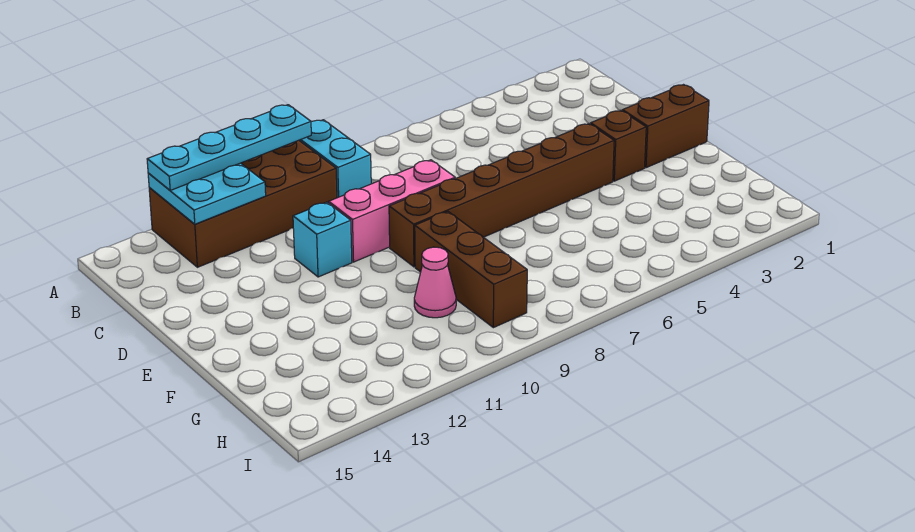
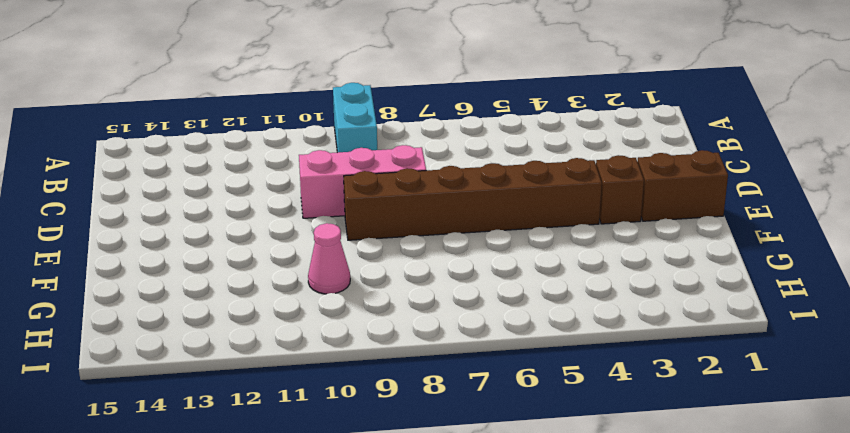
none -> brown brick A10:B13 level 1
none -> cyan brick D11 level 1

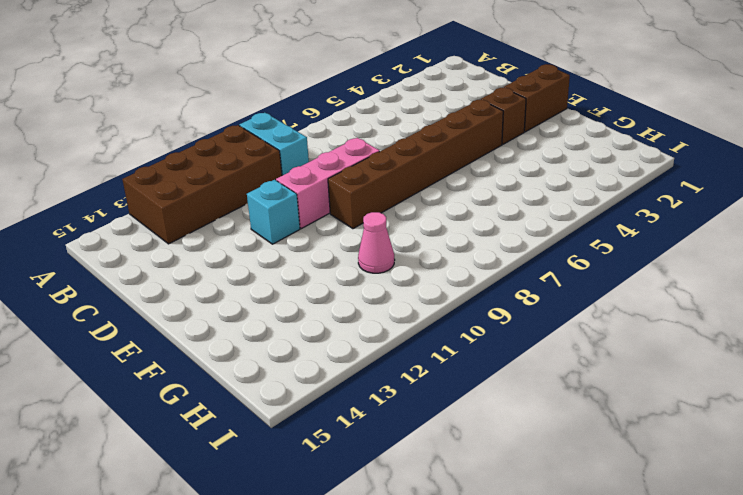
none -> brown brick F9:H9 level 1
none -> cyan plate A12:B13 level 2

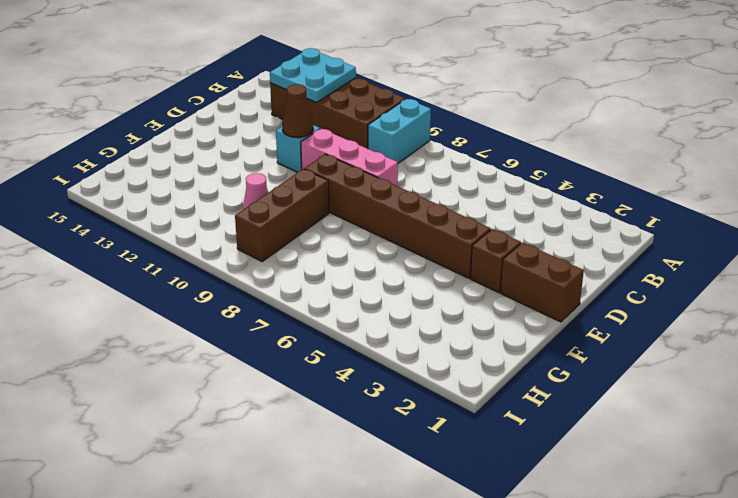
brown cone D11 level 2 -> none
none -> cyan plate A10:A13 level 3

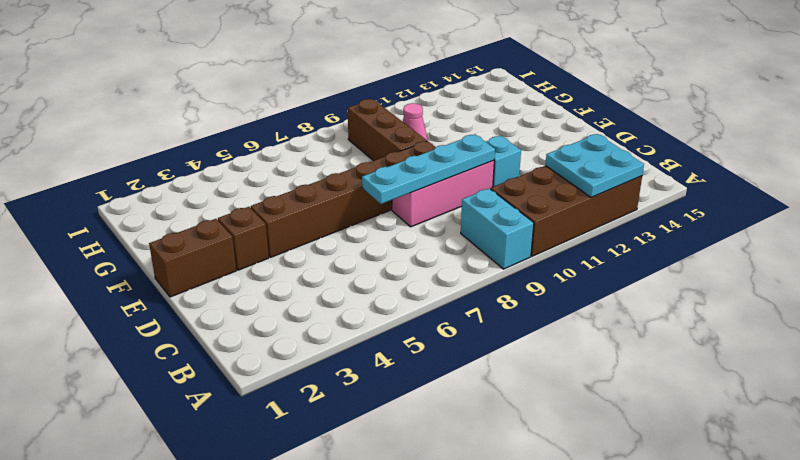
cyan plate D7:D10 level 2 -> cyan plate A10:A13 level 3

